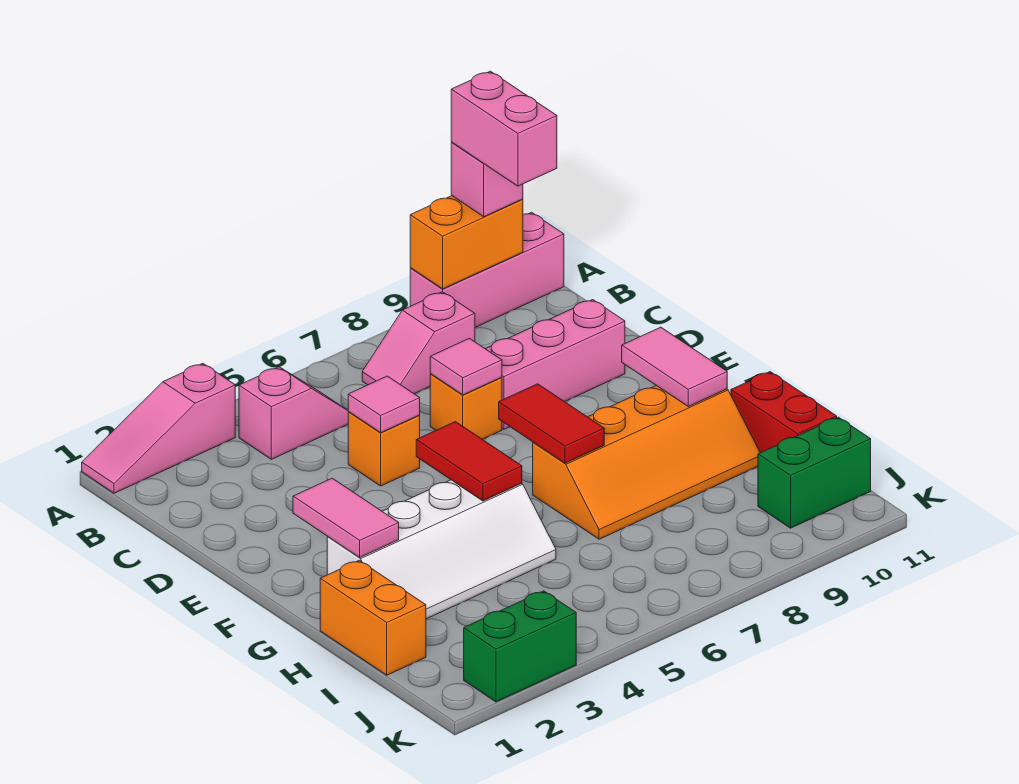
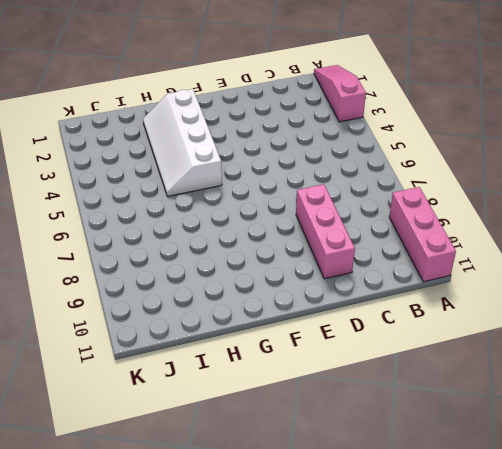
none -> pink slope B4:B5 level 1 top 4
none -> pink slope B7:B8 level 1 top 8
none -> orange brick D5 level 1

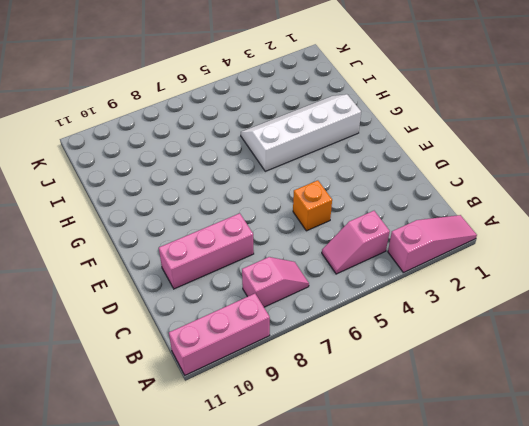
none -> orange brick D7 level 1
none -> orange slope G7:H10 level 1 top G
none -> orange brick H1:I1 level 1

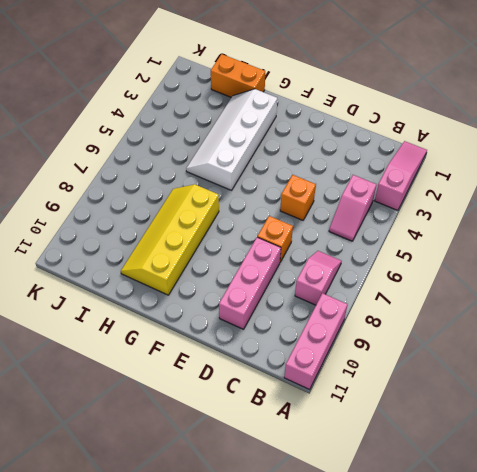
yellow slope G7:H10 level 1 top G -> orange slope G7:H10 level 1 top G
none -> red brick H11:I11 level 1
none -> green brick J10:J11 level 1
none -> green brick K2:K3 level 1

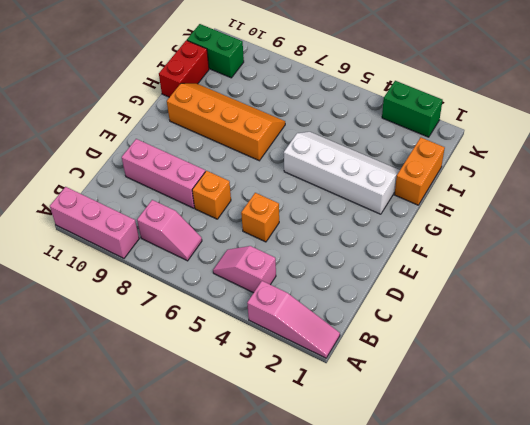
none -> orange brick A9:A10 level 2
none -> pink tile D5 level 2
none -> pink tile D7 level 2

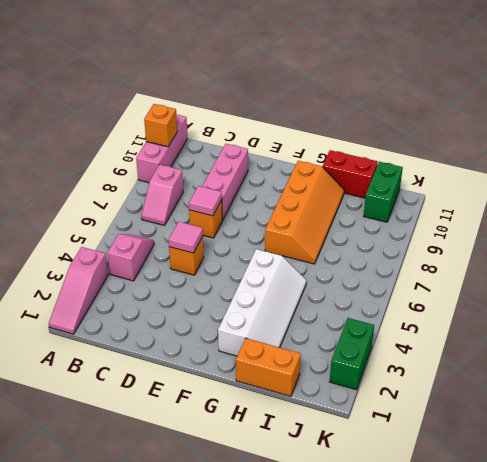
orange brick A10 level 2 -> orange brick A9:A10 level 2
none -> pink tile F2:G2 level 2
none -> red tile F5:G5 level 2
none -> red tile F7:G7 level 2

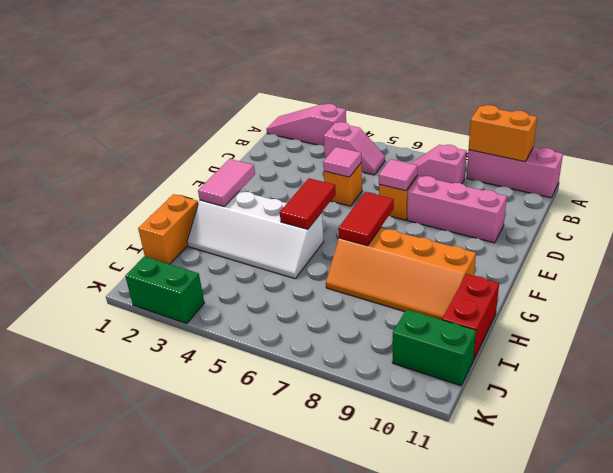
none -> pink tile F10:G10 level 2
none -> pink brick A10 level 3
none -> pink brick A10:B10 level 4

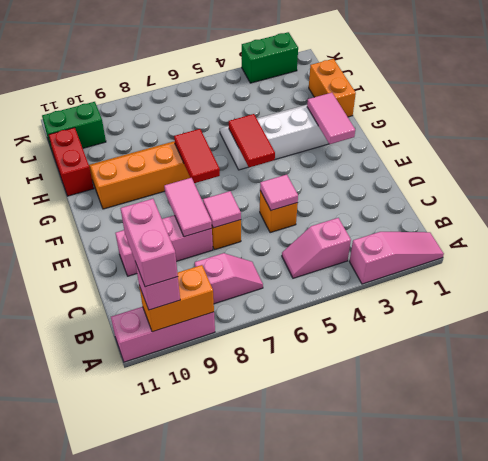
pink tile D8:E8 level 2 -> pink tile F10:G10 level 2

